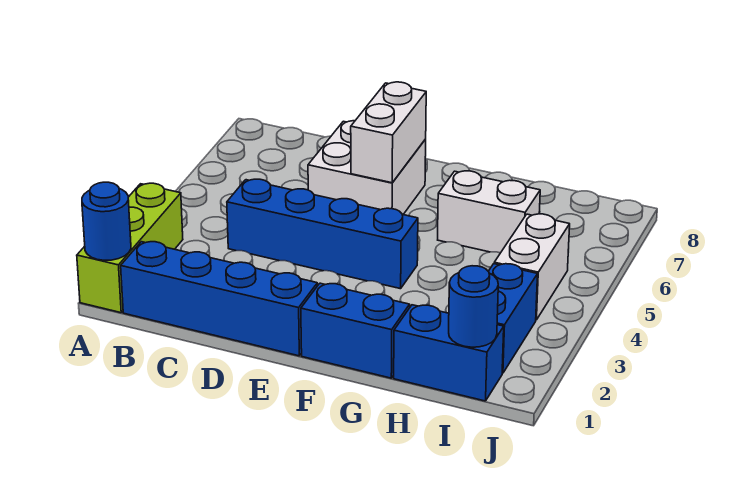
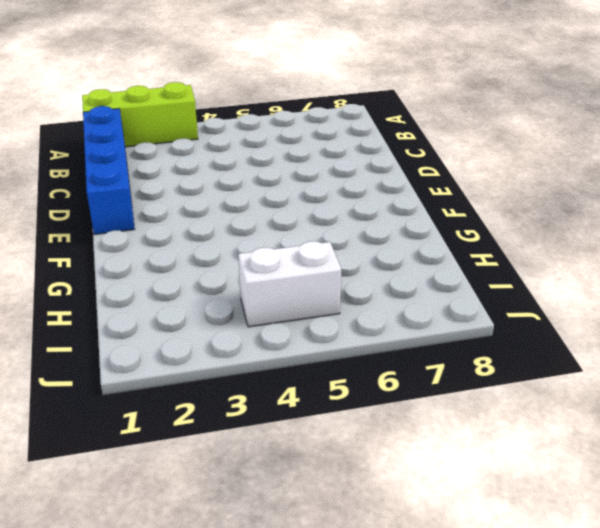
none -> blue brick C4:F4 level 1
none -> white brick D6:E7 level 1
none -> blue brick F1:G1 level 1

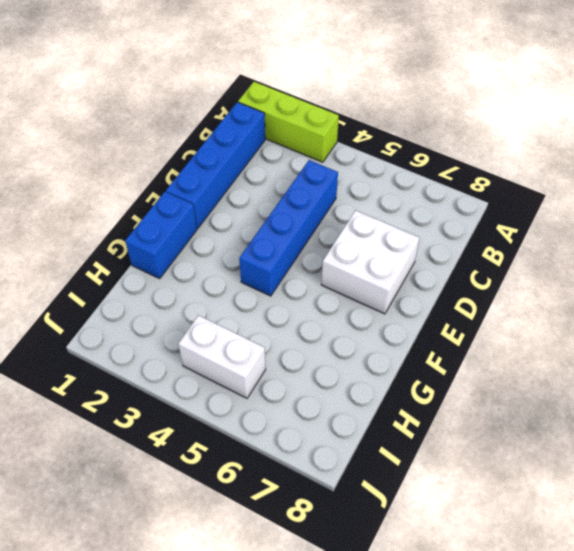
none -> white brick G6:H6 level 1
none -> blue brick H1:I1 level 1
none -> blue brick I2:I3 level 1

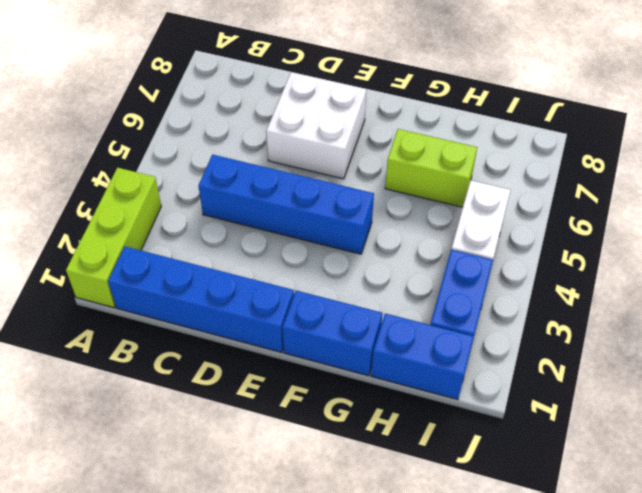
lime brick G6:H6 level 1 -> white brick G6:H6 level 1
none -> blue round brick A1 level 2
none -> white brick E6:E7 level 2
none -> blue round brick I1 level 2

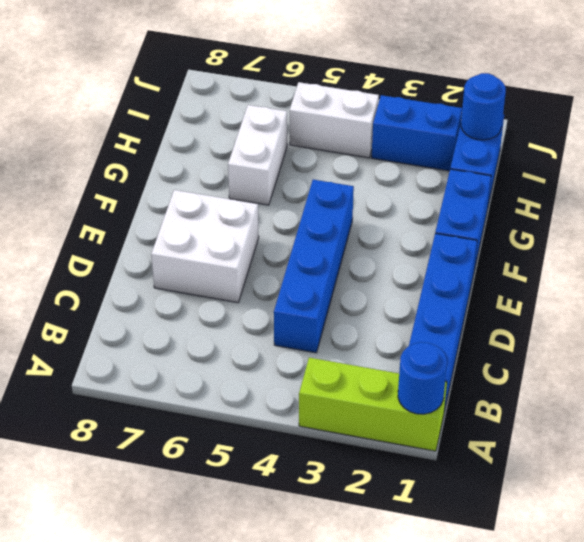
none -> white brick E6:E7 level 2

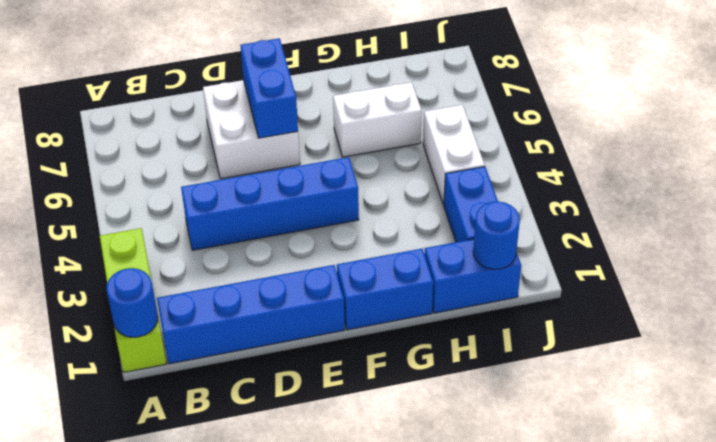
blue brick E6:E7 level 2 -> white brick E6:E7 level 2

